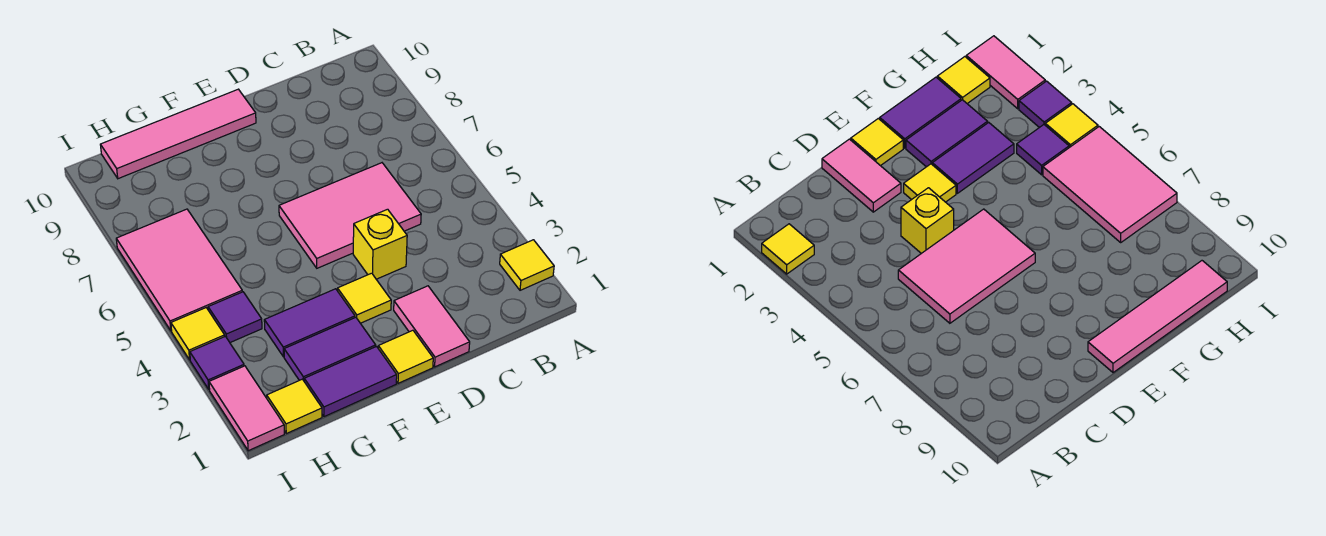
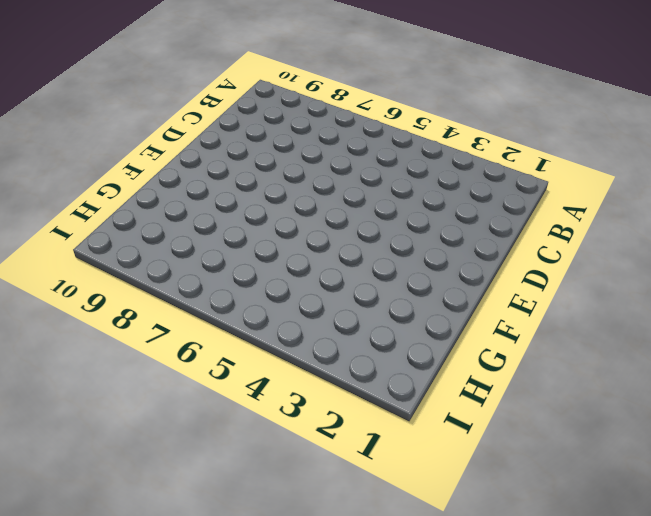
none -> yellow tile A2 level 1
none -> pink tile C5:E6 level 1
none -> pink tile D1:D2 level 1

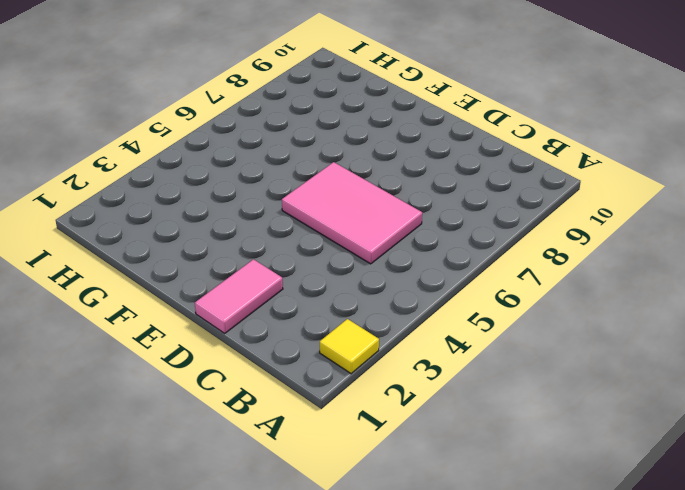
none -> yellow brick D4 level 1
none -> yellow tile E1 level 1
none -> yellow tile E3 level 1

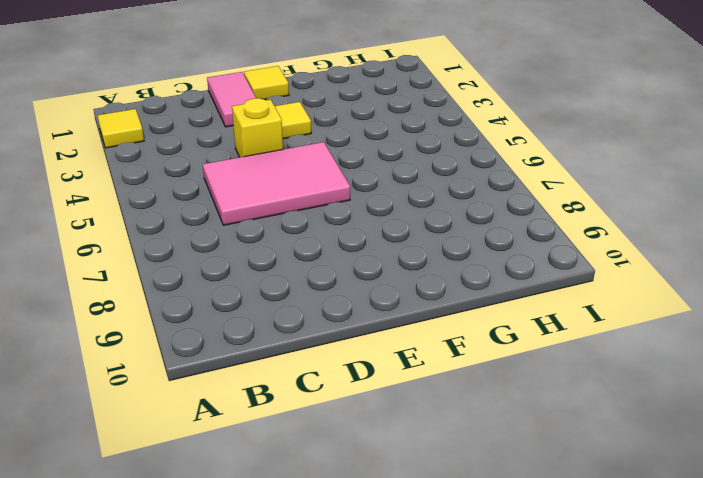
none -> pink tile E10:H10 level 1
none -> purple tile F1:G1 level 1
none -> purple tile F2:G2 level 1

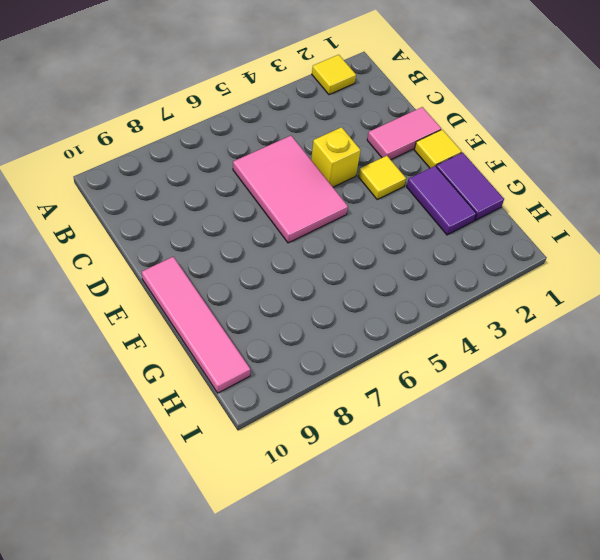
none -> purple tile F3:G3 level 1
none -> yellow tile H1 level 1
none -> purple tile H4 level 1

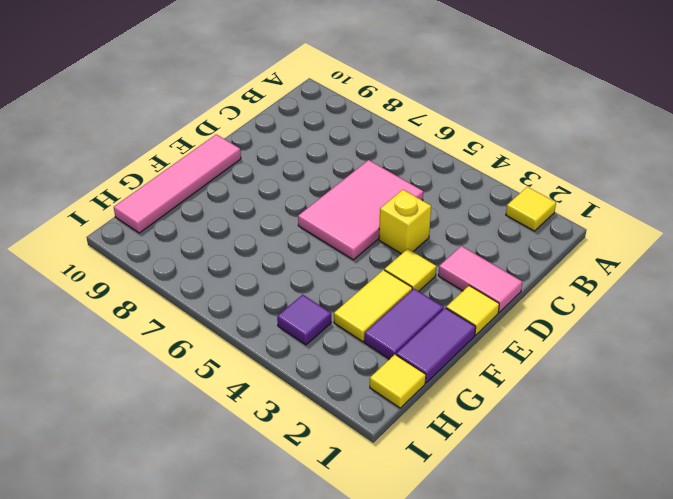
yellow tile F3:G3 level 1 -> purple tile F3:G3 level 1
none -> pink tile H5:I7 level 1
none -> pink tile I1:I2 level 1
none -> purple tile I3 level 1

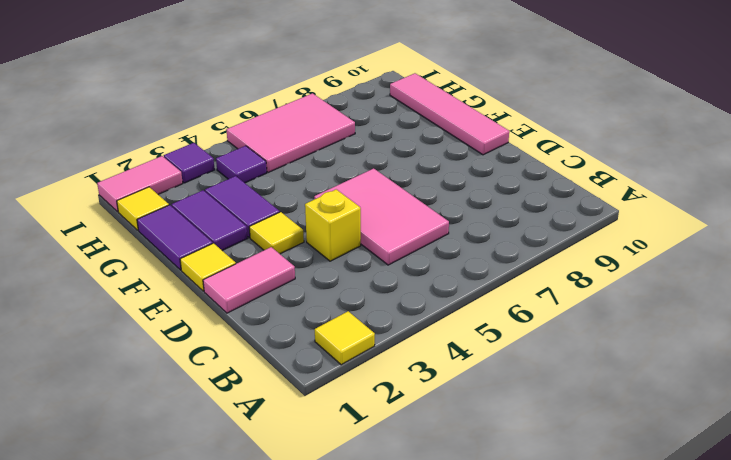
none -> yellow tile I4 level 1

